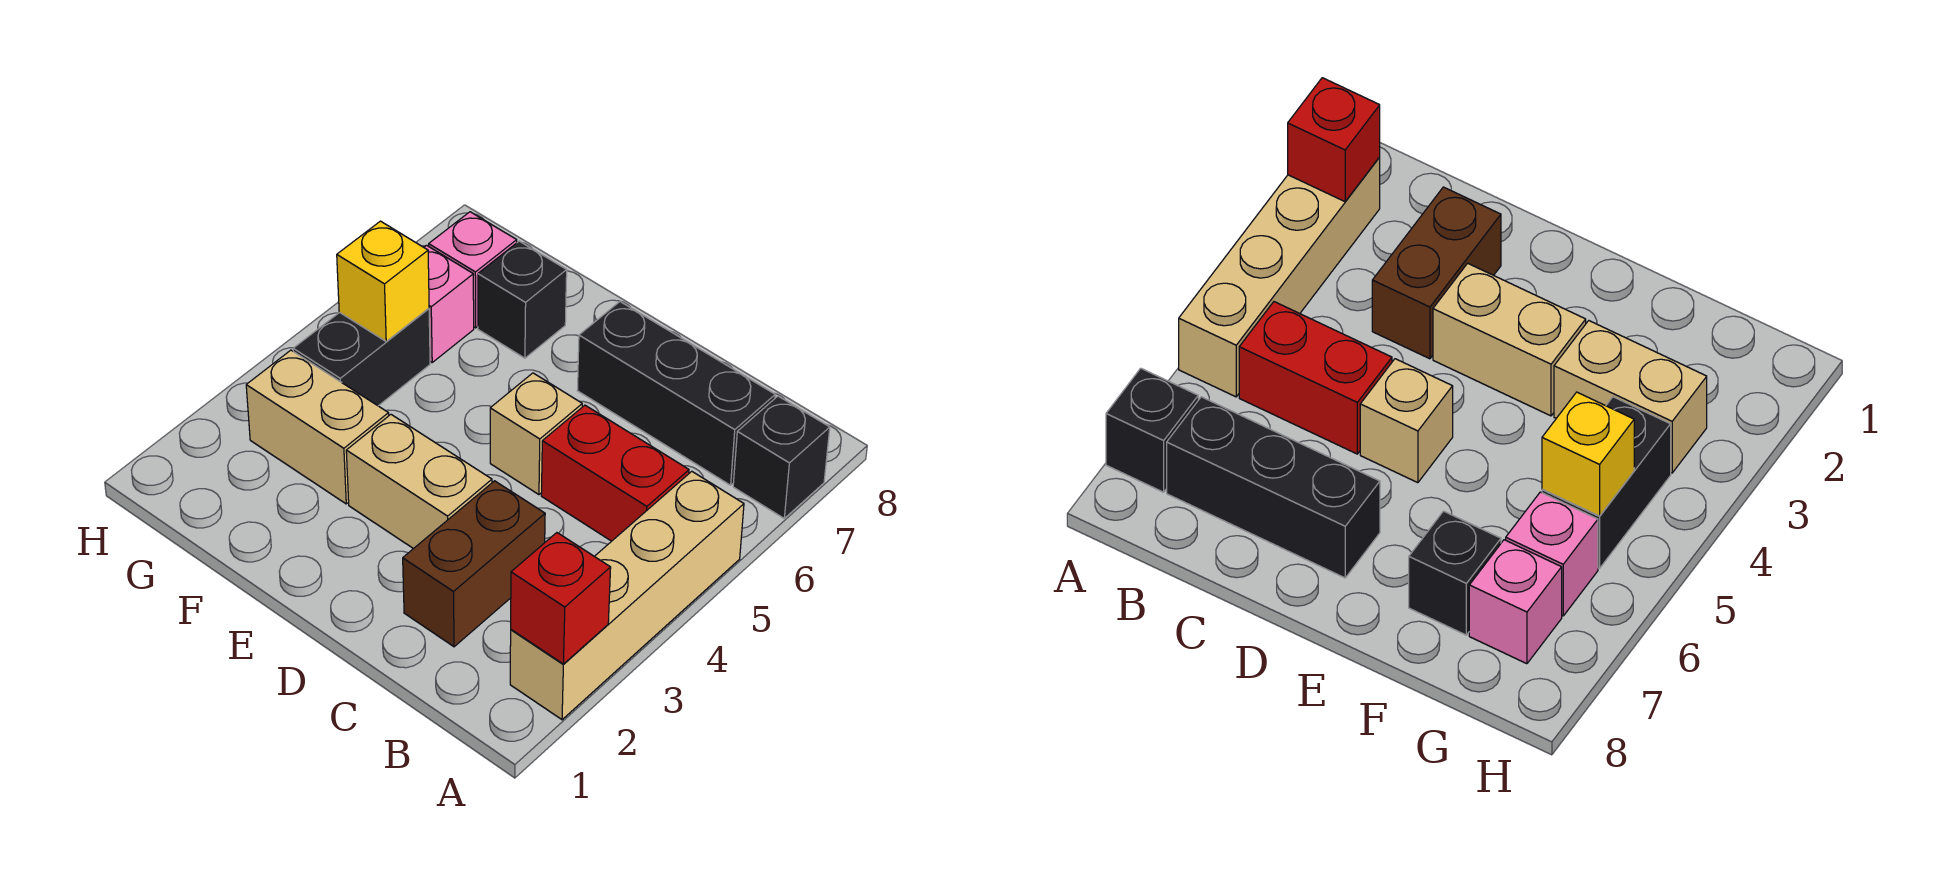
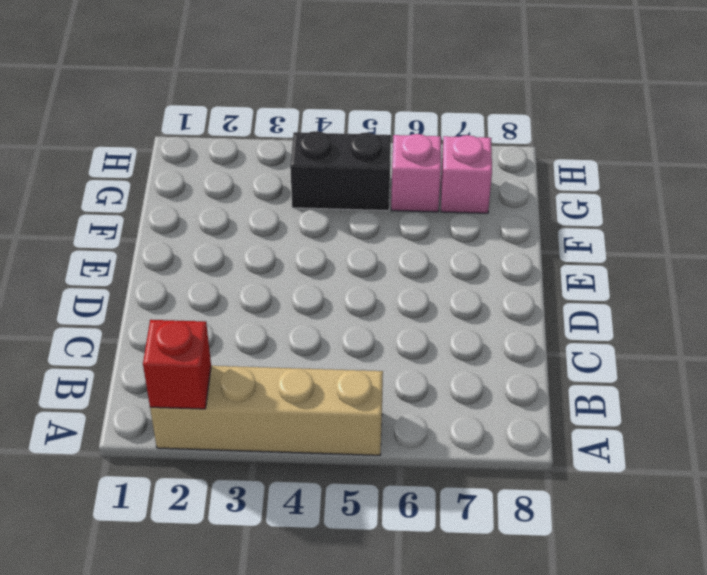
none -> black brick A7 level 1
none -> red brick B5:C5 level 1
none -> black brick B7:D7 level 1

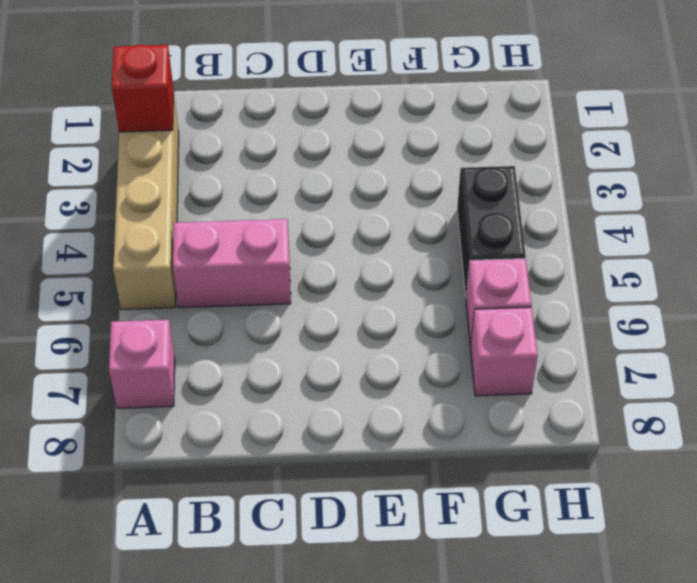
pink brick A7 level 1 -> black brick A7 level 1
pink brick B5:C5 level 1 -> red brick B5:C5 level 1
none -> black brick B7:D7 level 1
none -> brown brick C2:C3 level 1
none -> tan brick D3:E3 level 1

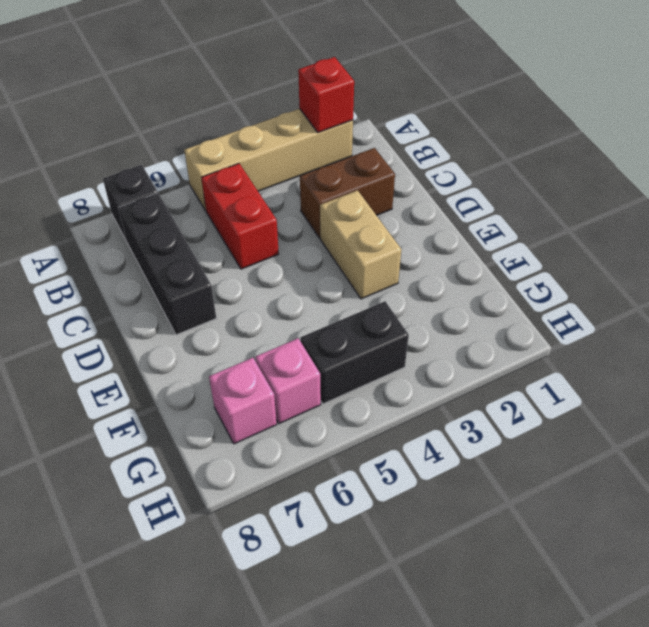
none -> tan brick D5 level 1
none -> tan brick F3:G3 level 1
none -> black brick F7 level 1

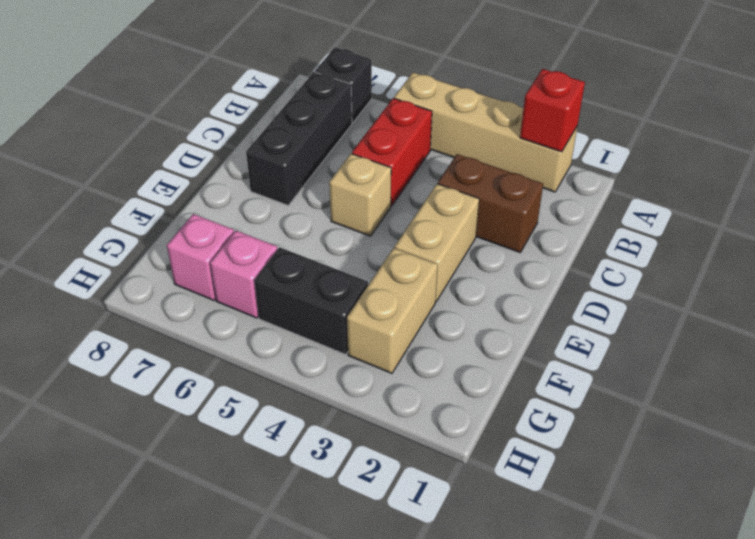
none -> black brick F7 level 1
none -> yellow brick G5 level 2

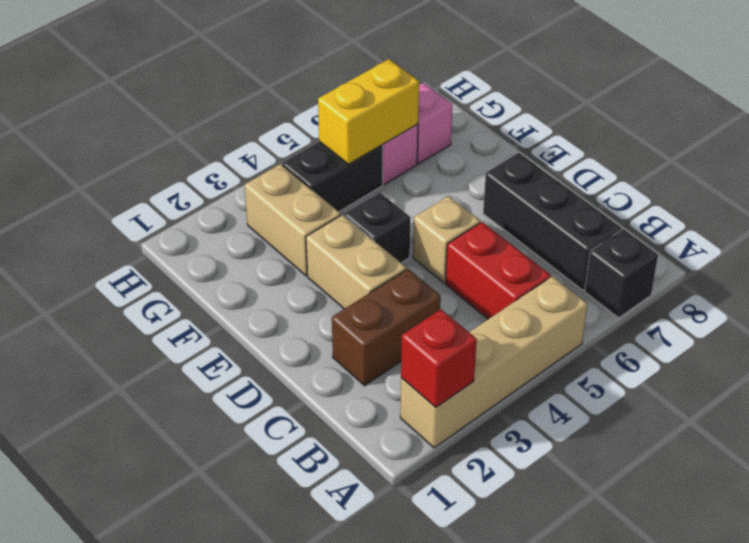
black brick E4 level 1 -> black brick F7 level 1
yellow brick G5:G6 level 2 -> yellow brick G5 level 2

